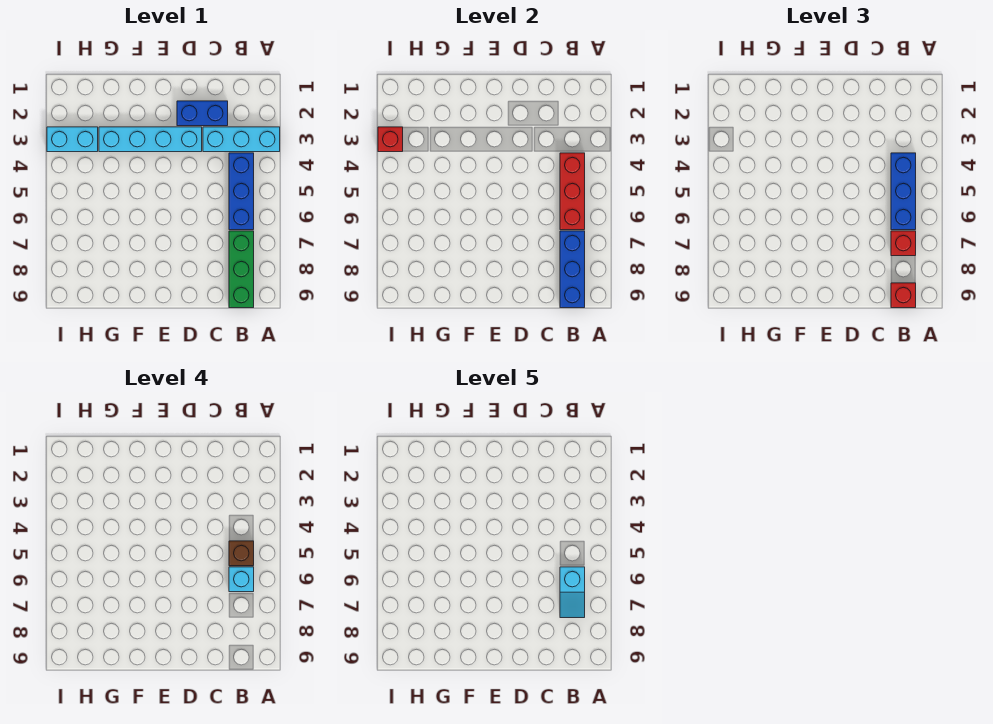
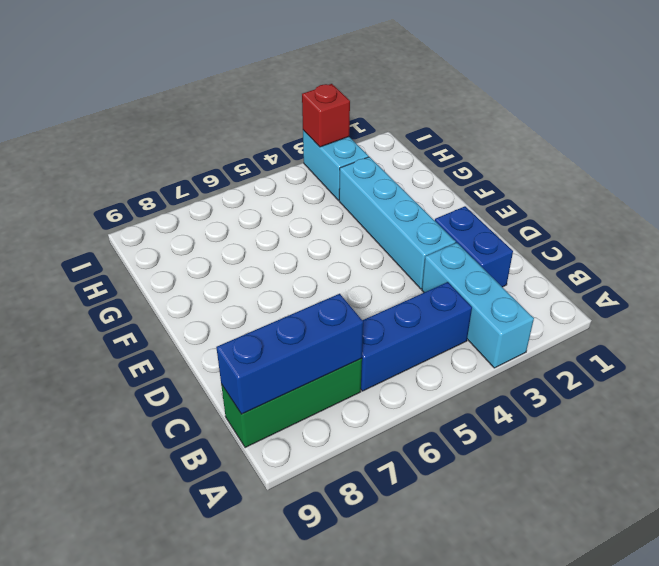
none -> red brick B4:B6 level 2
none -> blue brick B4:B6 level 3
none -> red brick B7 level 3

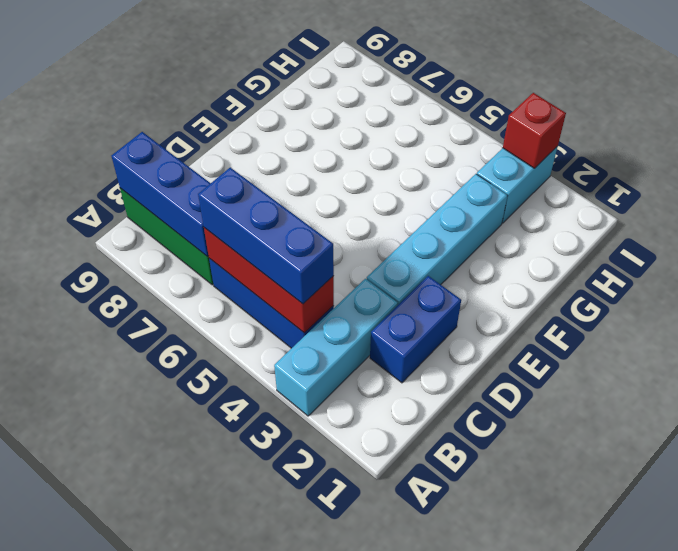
none -> red brick B7 level 3
none -> red brick B9 level 3
none -> brown brick B5 level 4

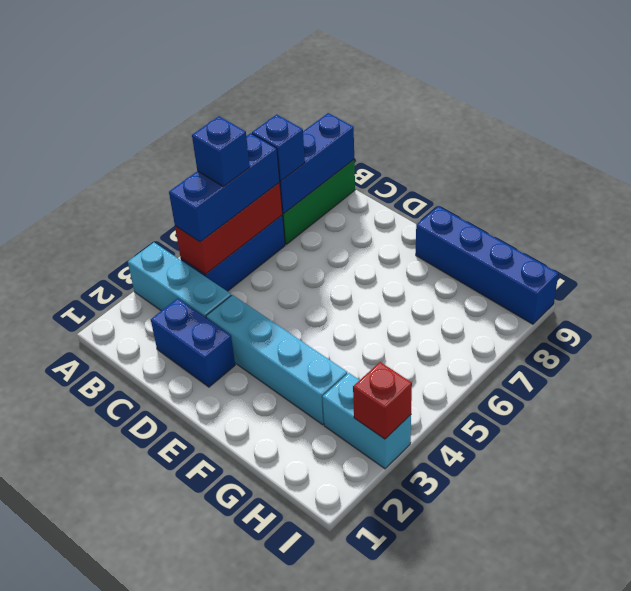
blue brick B5 level 4 -> brown brick B5 level 4
blue brick B7 level 3 -> red brick B7 level 3
blue brick F9:I9 level 1 -> none
none -> red brick B9 level 3
none -> cyan brick B6 level 4
none -> cyan slope B6:B7 level 5 top 6

